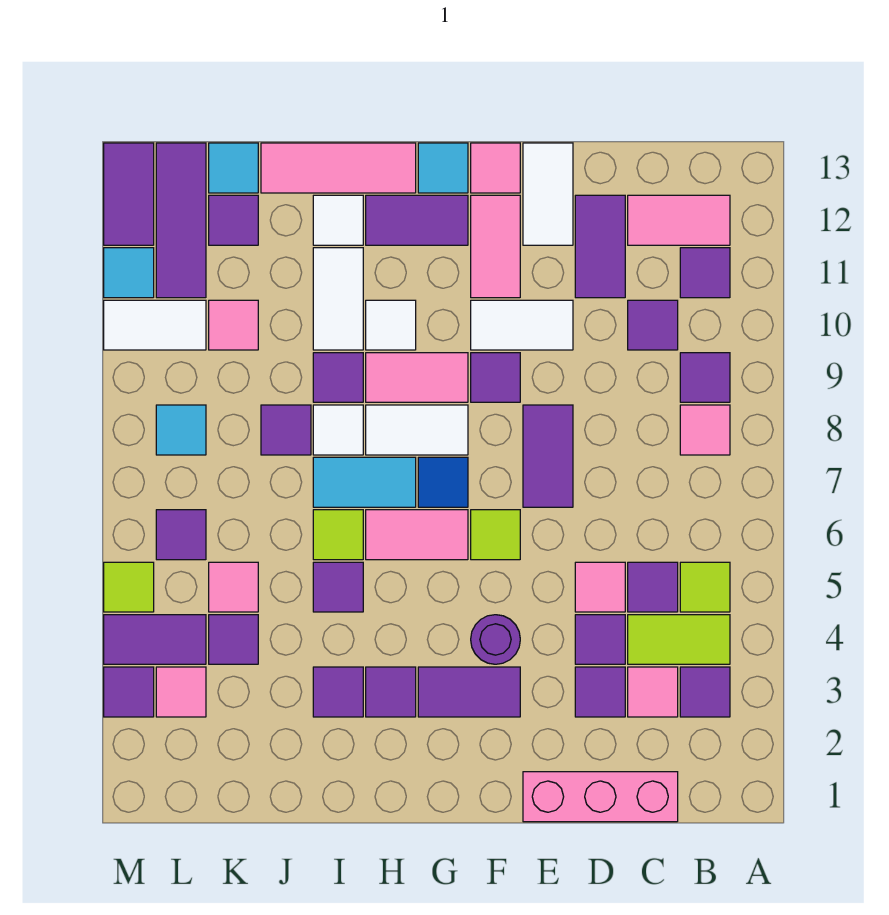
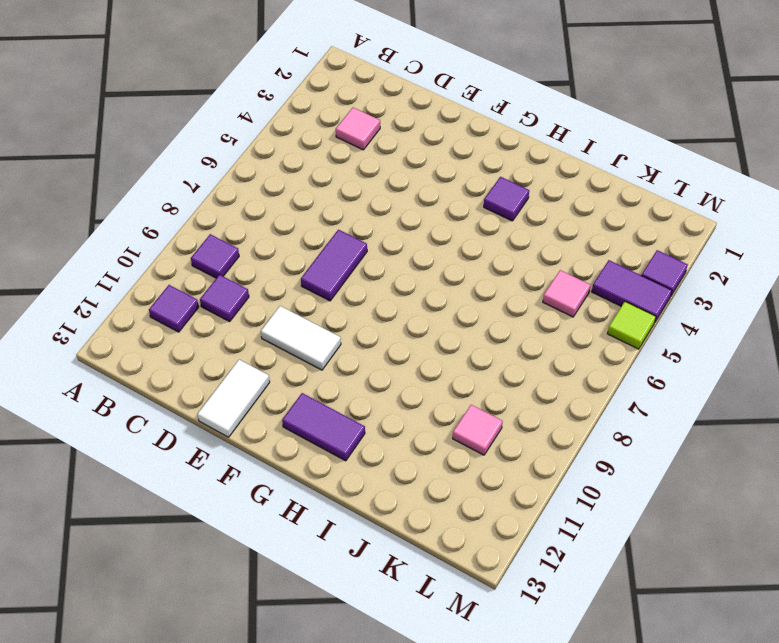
none -> purple tile B3 level 1
none -> lime tile B4:C4 level 1
none -> lime tile B5 level 1
none -> pink tile B8 level 1

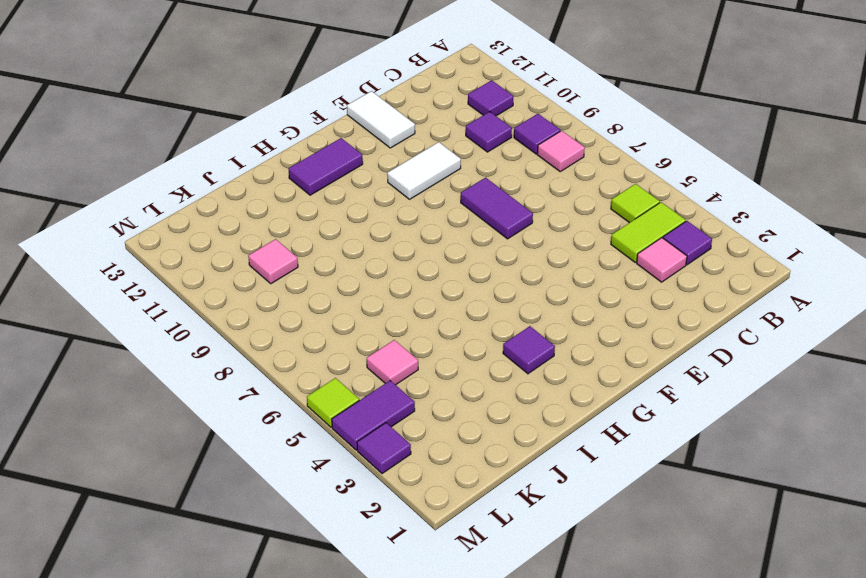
none -> pink tile B12:C12 level 1
none -> pink brick C1:E1 level 1
none -> purple tile C5 level 1
none -> purple tile D3 level 1

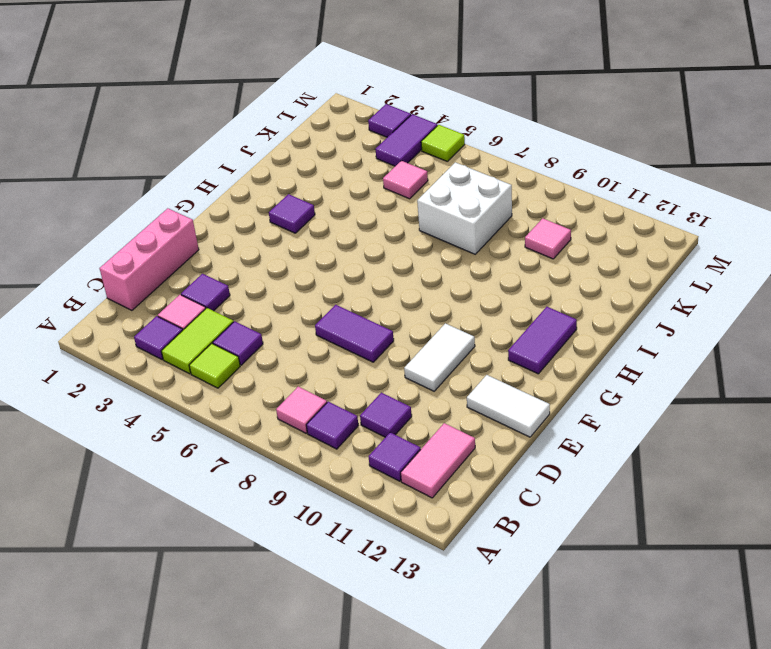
white brick J7:K8 level 1 -> purple tile J8 level 1
none -> purple tile D4 level 1
none -> pink tile D5 level 1
none -> purple tile D11:D12 level 1
none -> purple tile F3:G3 level 1

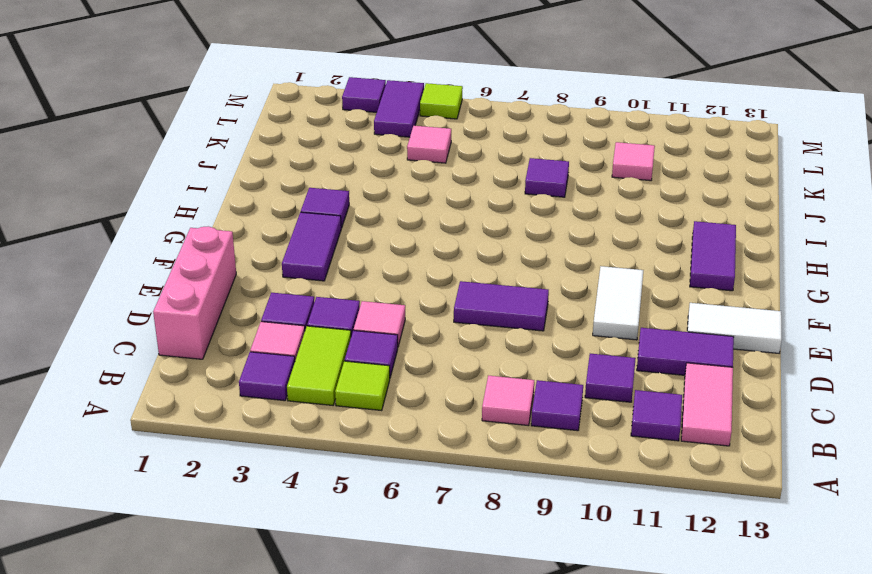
none -> purple round brick F4 level 1
none -> lime tile F6 level 1
none -> purple tile F9 level 1
none -> pink tile F11:F12 level 1

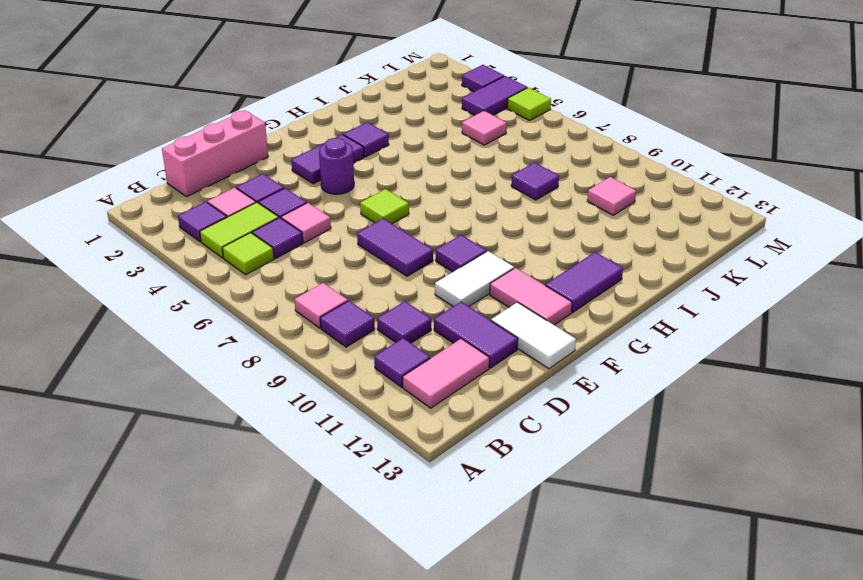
none -> pink tile F13 level 1
none -> pink tile G6:H6 level 1
none -> blue tile G7 level 1
none -> white tile G8:H8 level 1

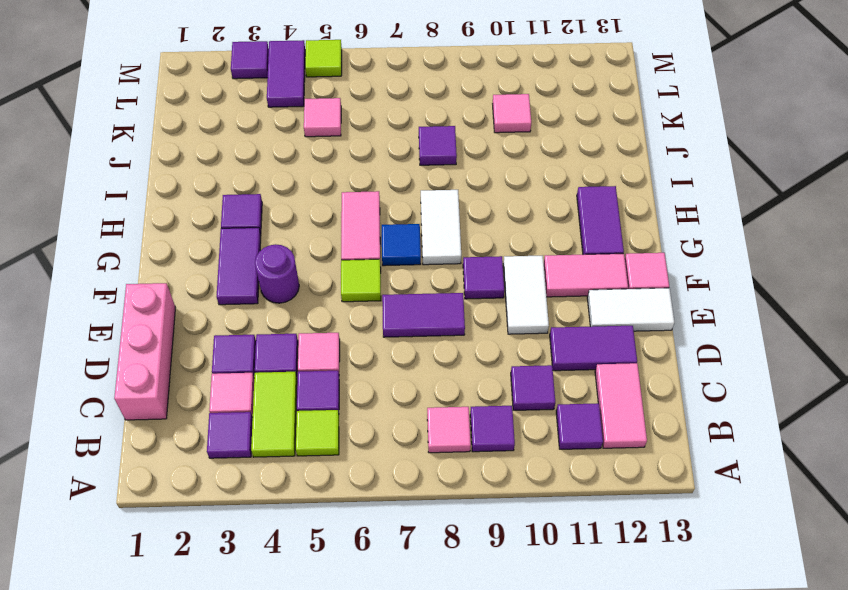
none -> pink tile G9:H9 level 1
none -> cyan tile G13 level 1
none -> cyan tile H7:I7 level 1
none -> white tile H10 level 1

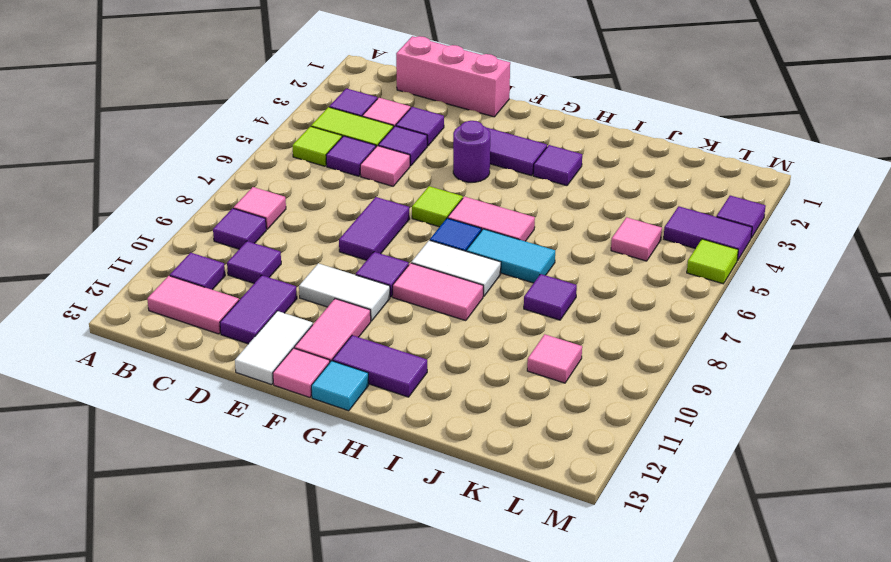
none -> white tile H10 level 1
none -> pink tile H13:J13 level 1
none -> purple tile I3 level 1
none -> purple tile I5 level 1

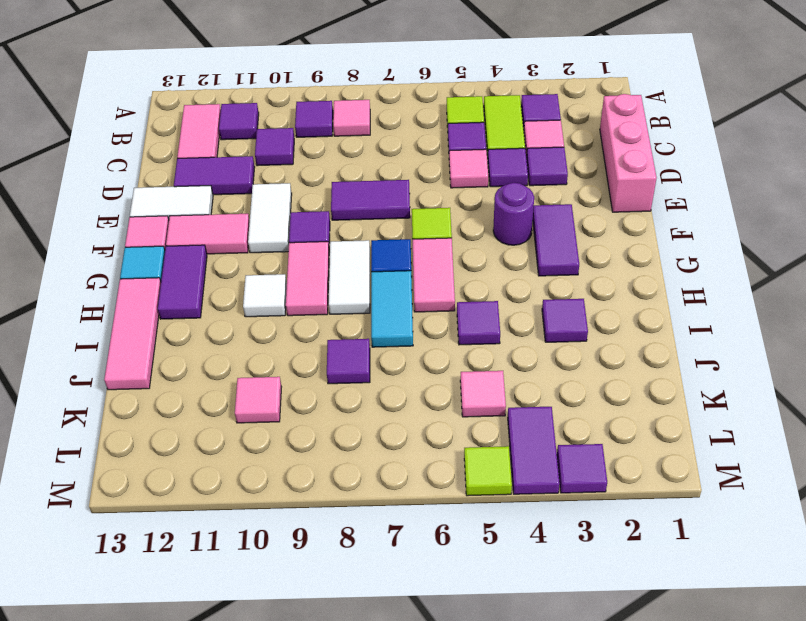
none -> purple tile H3 level 1
none -> lime tile I6 level 1
none -> white tile I8 level 1
none -> purple tile I9 level 1

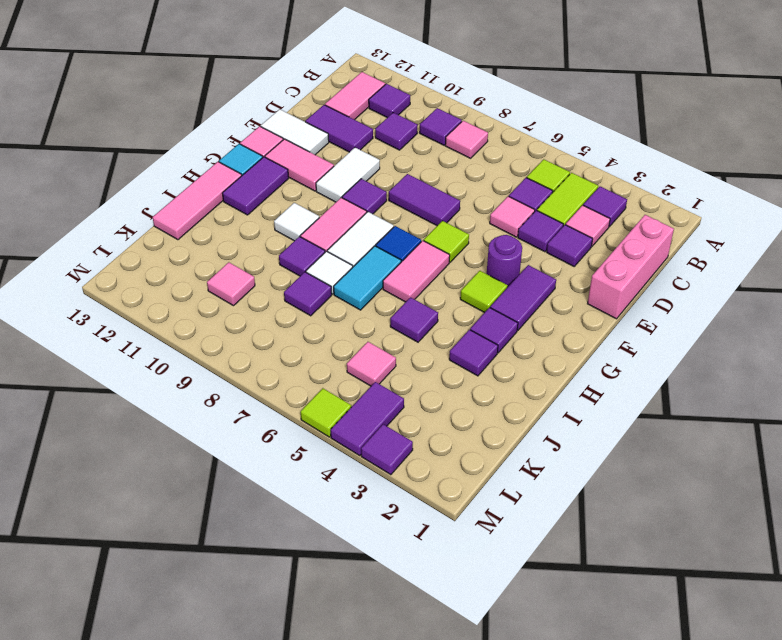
lime tile G4 level 1 -> lime tile I6 level 1
none -> white tile I10:I11 level 1
none -> white tile I12 level 1
none -> purple tile K4 level 1
none -> purple tile K12 level 1

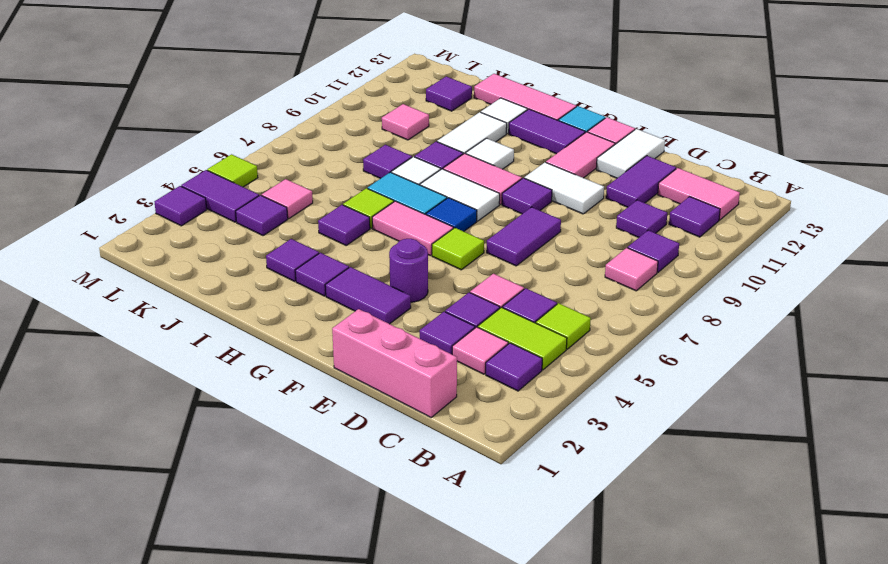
none -> cyan tile K13 level 1
none -> pink tile L3 level 1
none -> purple tile L6 level 1
none -> cyan tile L8 level 1

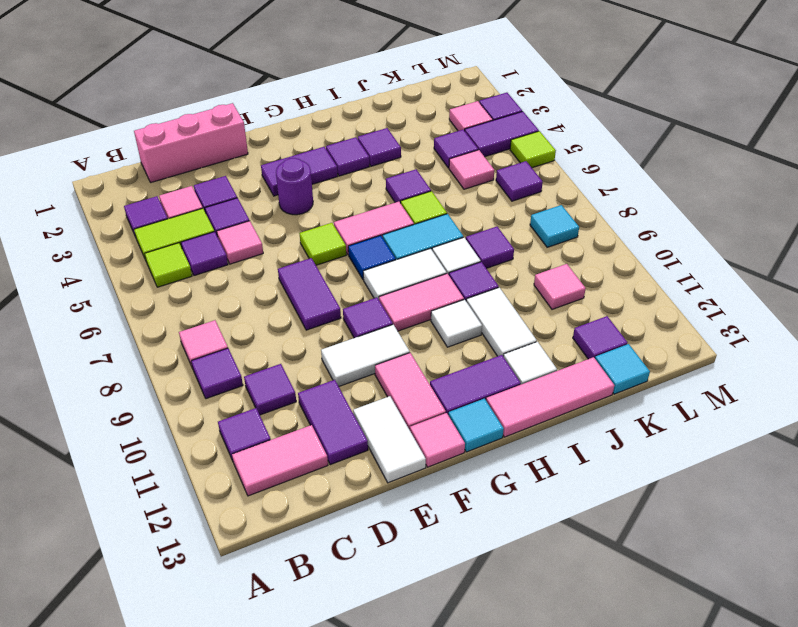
none -> white tile L10:M10 level 1
none -> purple tile L11:L13 level 1
none -> cyan tile M11 level 1
none -> purple tile M12:M13 level 1

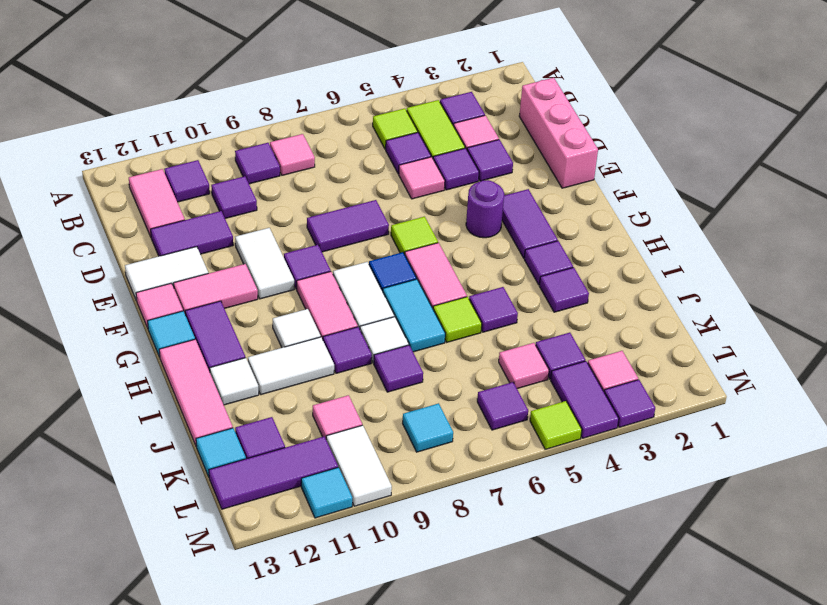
none -> purple tile M12:M13 level 1

